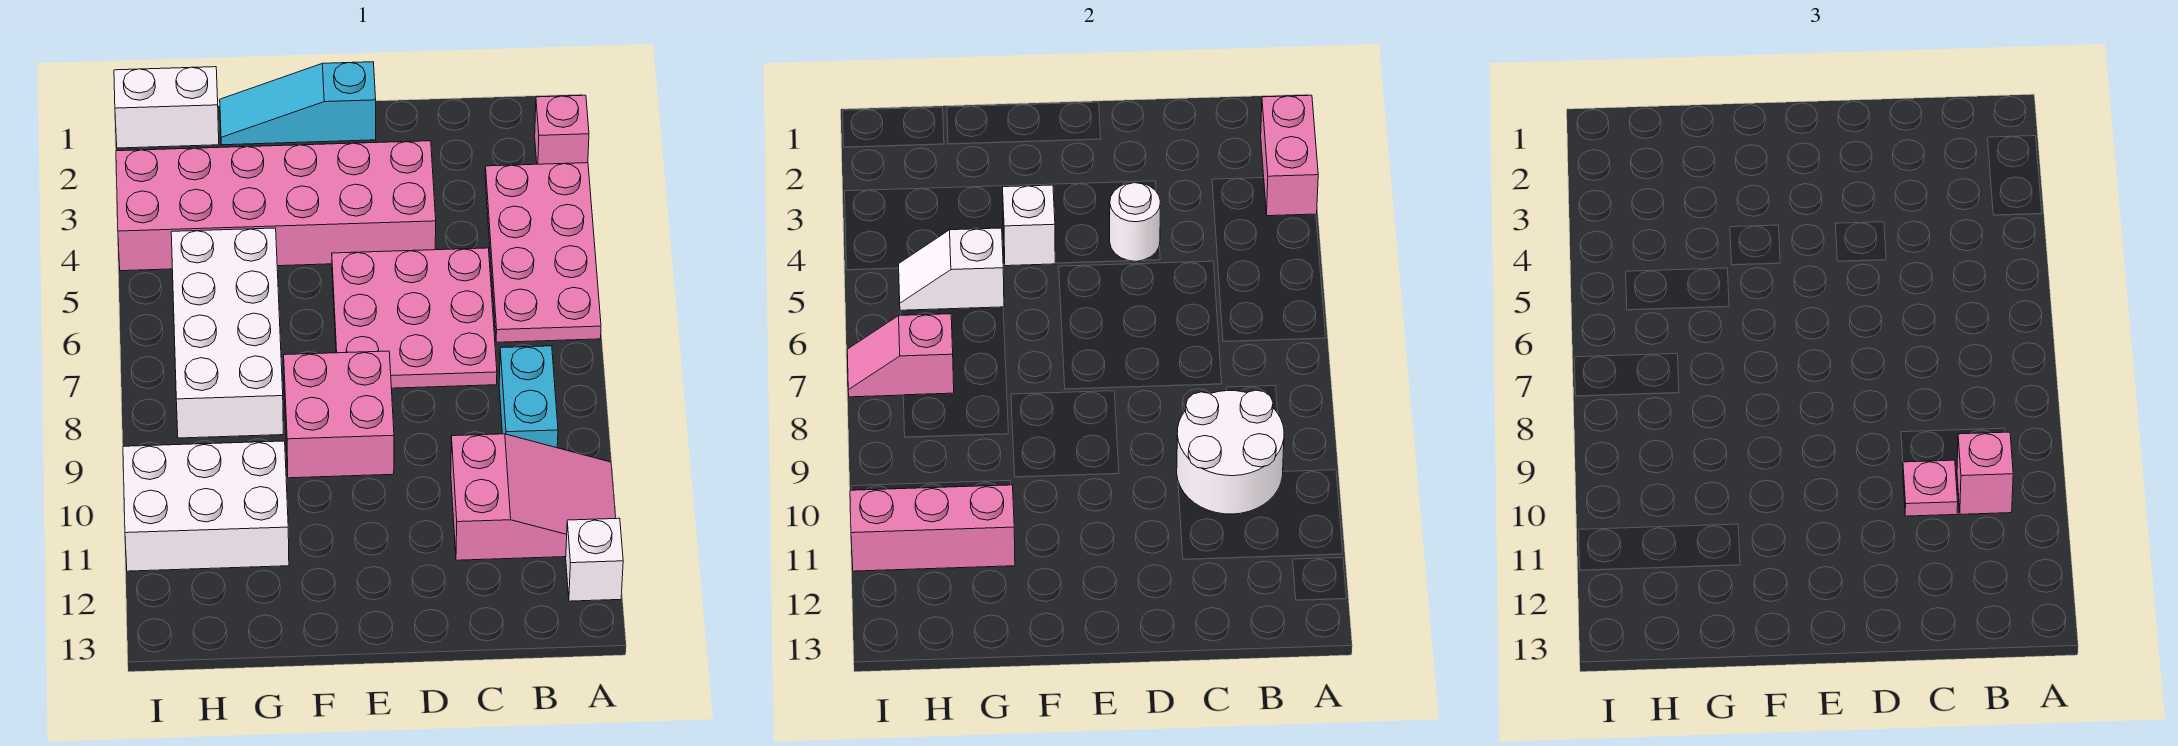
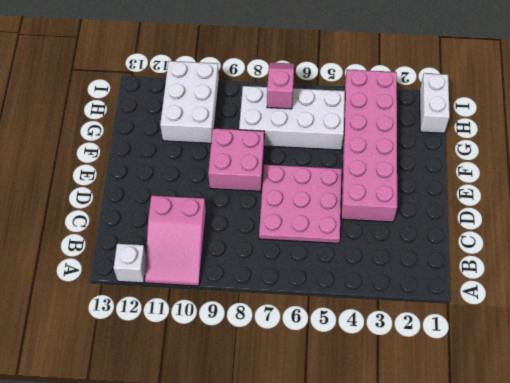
none -> pink brick A2 level 1
none -> pink plate A3:B6 level 1
none -> cyan brick B8:B9 level 1

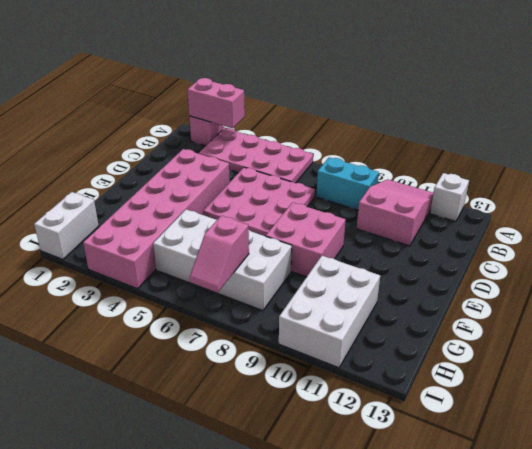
none -> cyan slope E1:G1 level 1 top E
none -> white round brick B9:C10 level 2
none -> white round brick D4 level 2

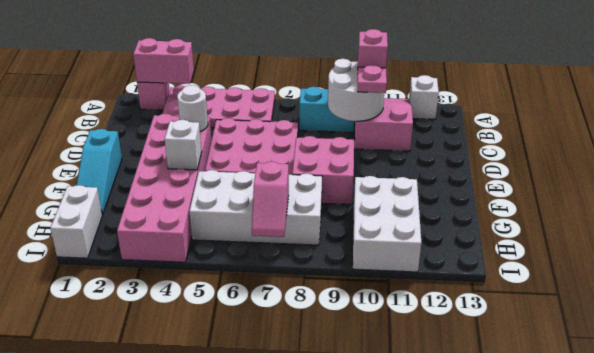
none -> white slope G5:H5 level 2 top G
none -> pink brick G11:I11 level 2

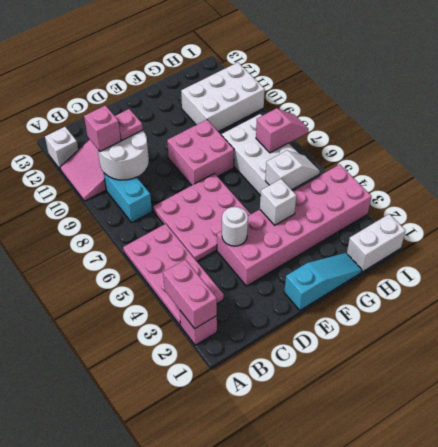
none -> pink brick G11:I11 level 2

